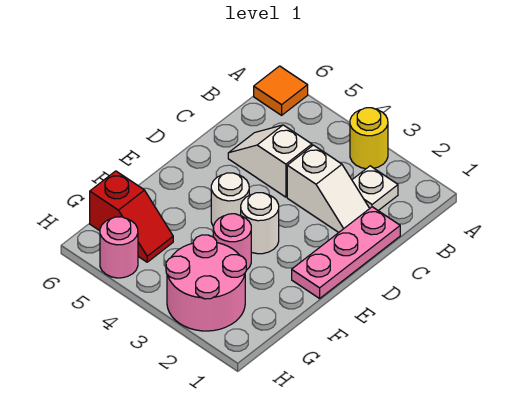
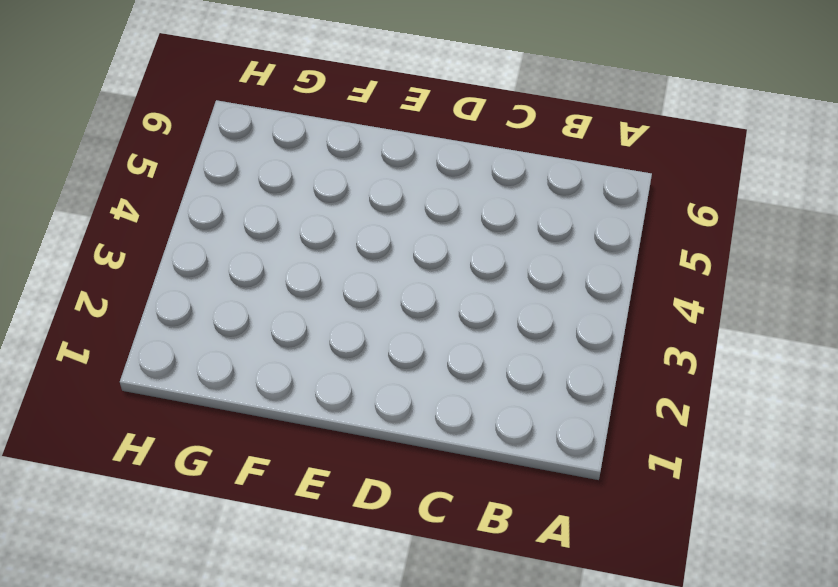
none -> yellow round brick A3 level 1
none -> orange tile A6 level 1
none -> white plate B2 level 1

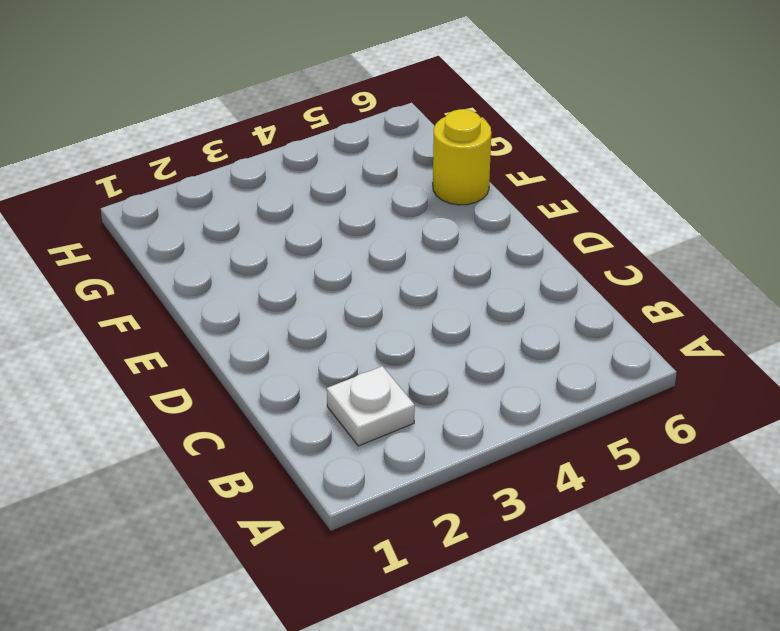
yellow round brick F6 level 1 -> yellow round brick A3 level 1
none -> orange tile A6 level 1
none -> pink plate C1:E1 level 1
none -> white slope C2:C3 level 1 top 3

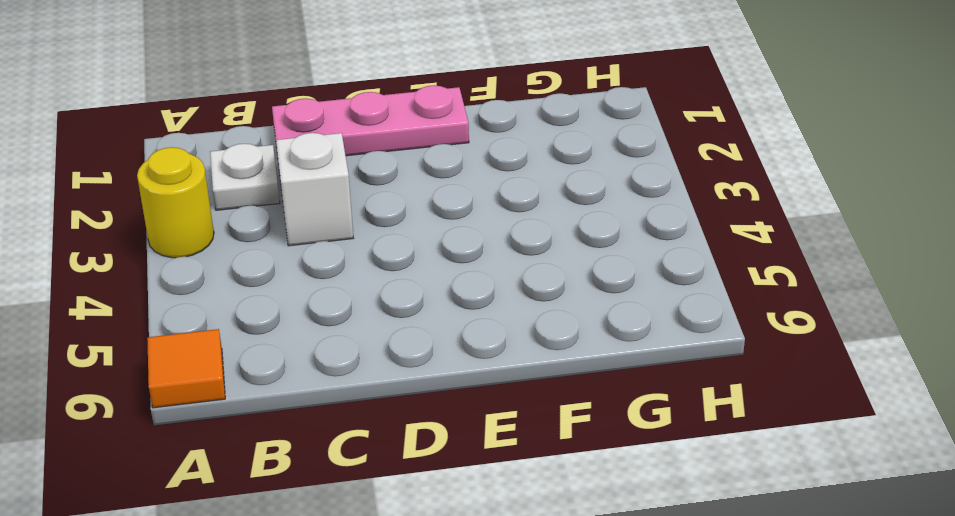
none -> white slope C4:C5 level 1 top 4
none -> white round brick E3 level 1
none -> white round brick E4 level 1

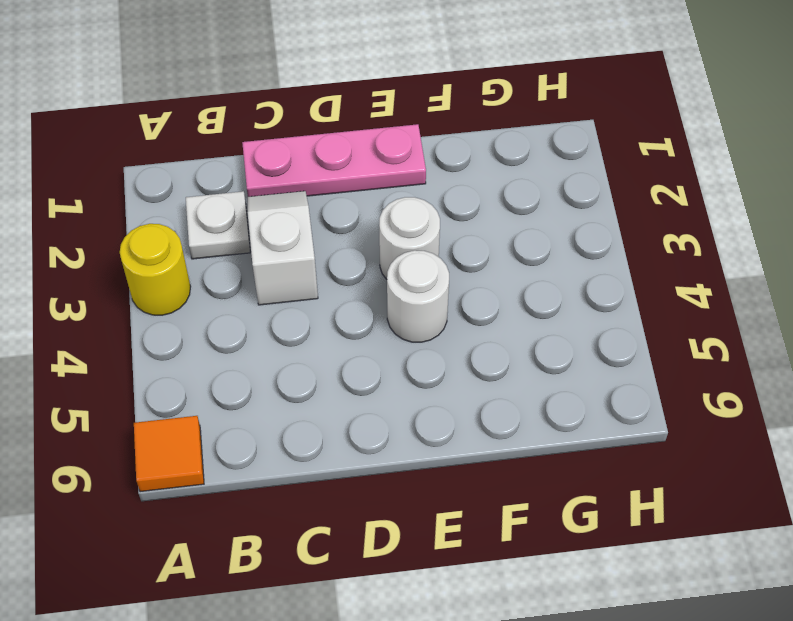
none -> white slope C4:C5 level 1 top 4
none -> pink round brick F3 level 1
none -> pink round brick G2:H3 level 1

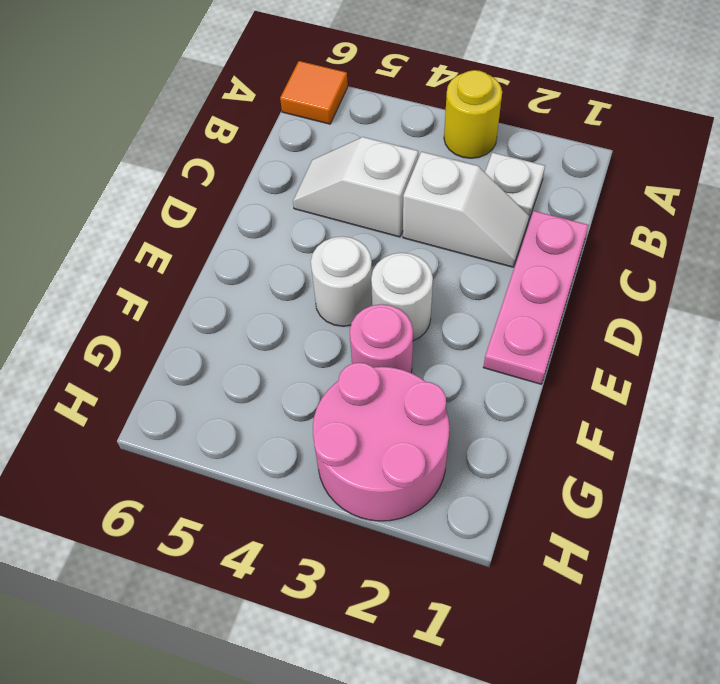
none -> red slope G5:G6 level 1 top 6
none -> pink round brick H5 level 1

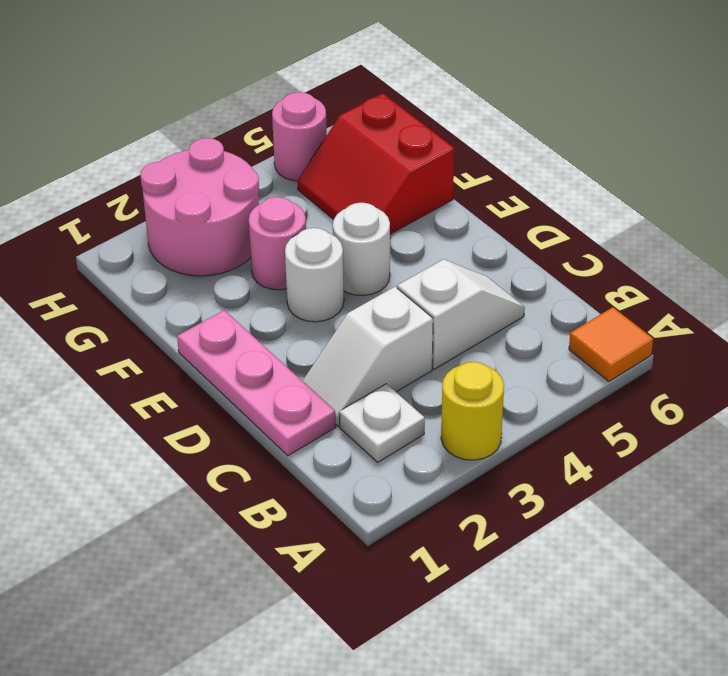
red slope F5:G6 level 1 top 6 -> red slope G5:G6 level 1 top 6

